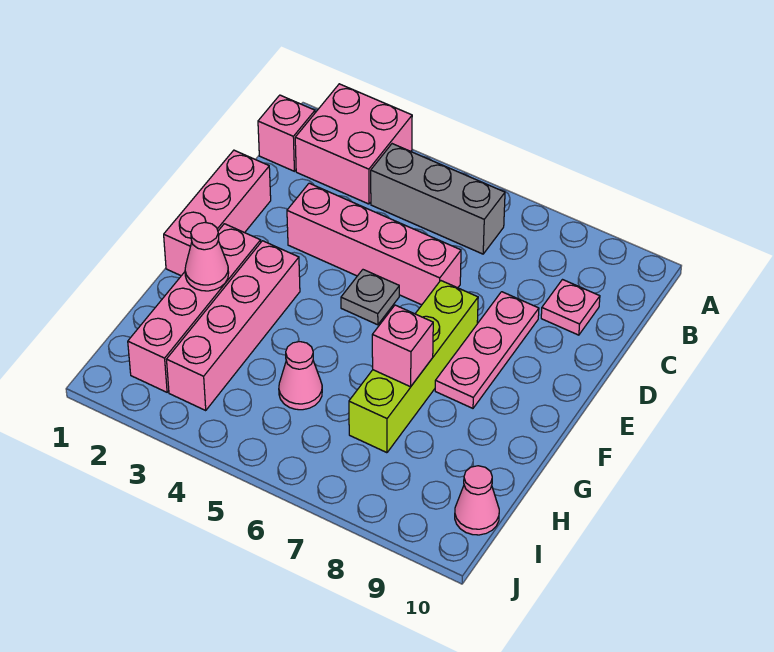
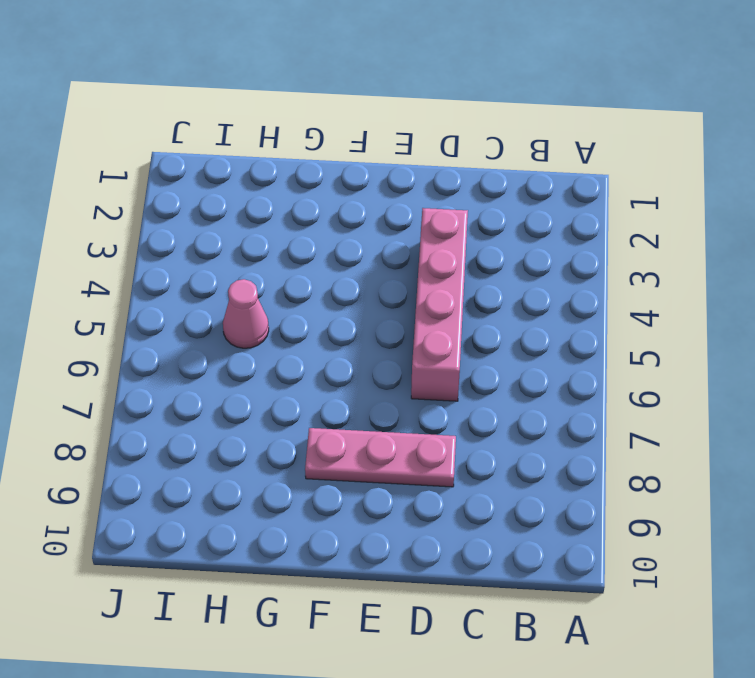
none -> pink brick A2:B3 level 1
none -> pink brick B1 level 1
none -> grey brick B4:B6 level 1

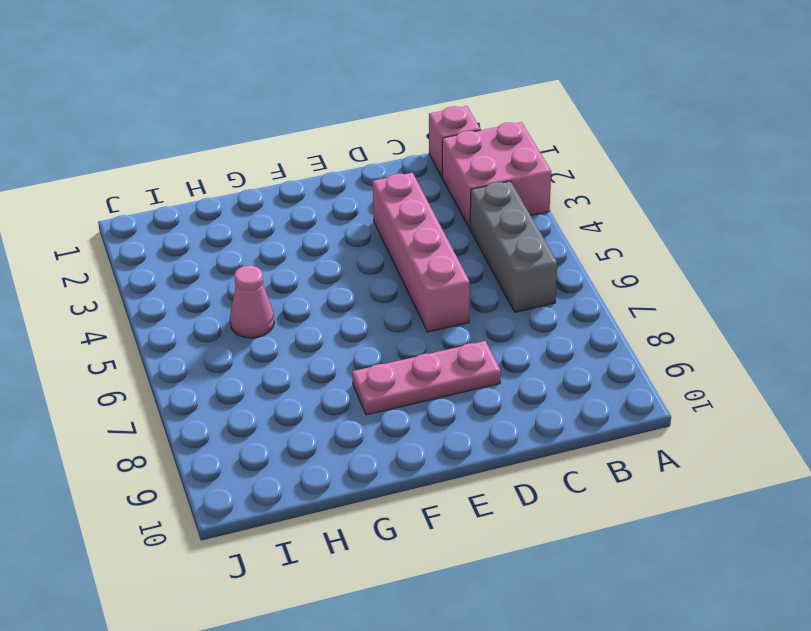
none -> pink plate C9 level 1
none -> pink brick D1:F1 level 1
none -> grey plate E5 level 1

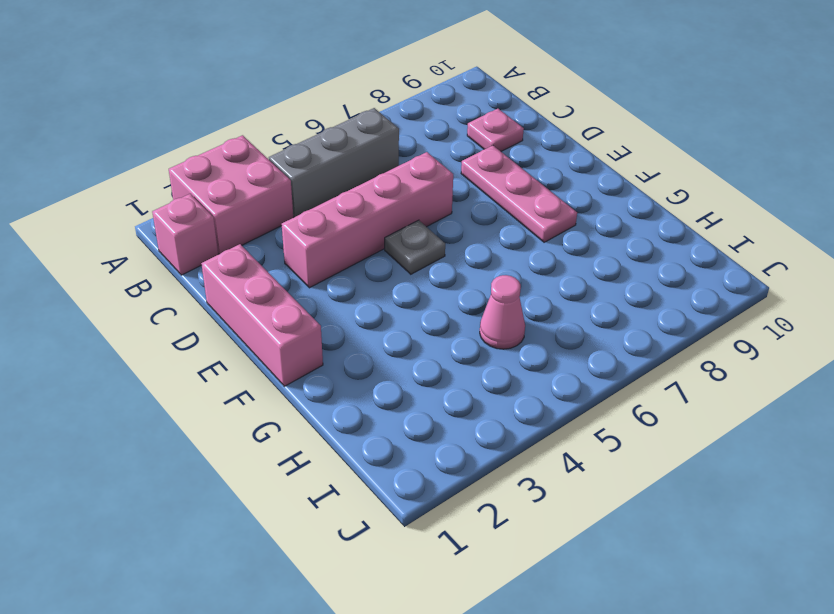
none -> lime brick E7:H7 level 1
none -> pink brick F2:I2 level 1
none -> pink brick F3:I3 level 1

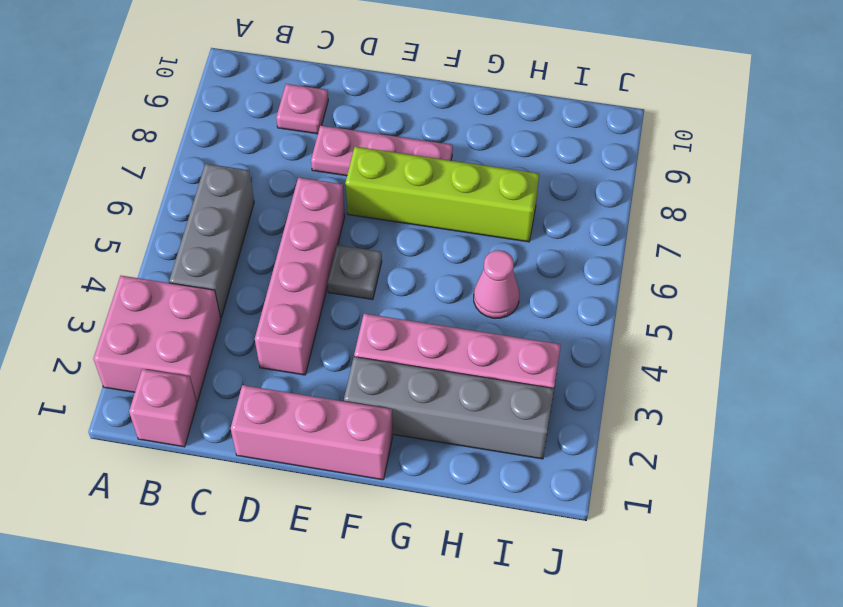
grey brick F2:I2 level 1 -> pink brick F2:I2 level 1
none -> pink cone I10 level 1
none -> pink cone G2 level 2
none -> pink brick G7 level 2

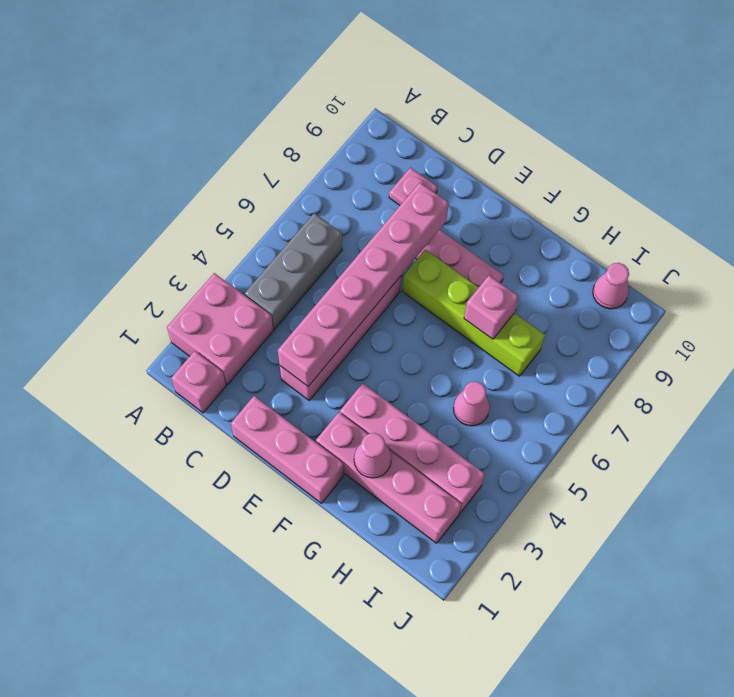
pink brick D3:D8 level 2 -> none
none -> grey plate E5 level 1

